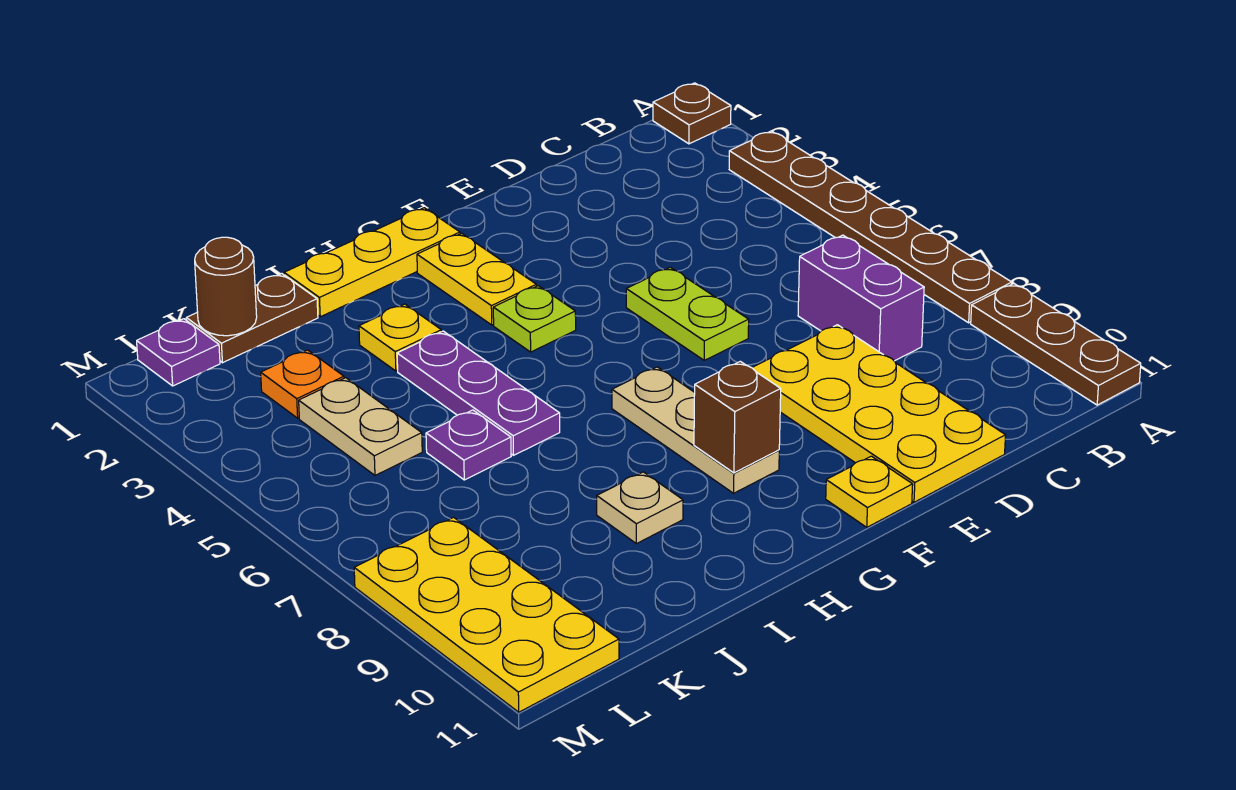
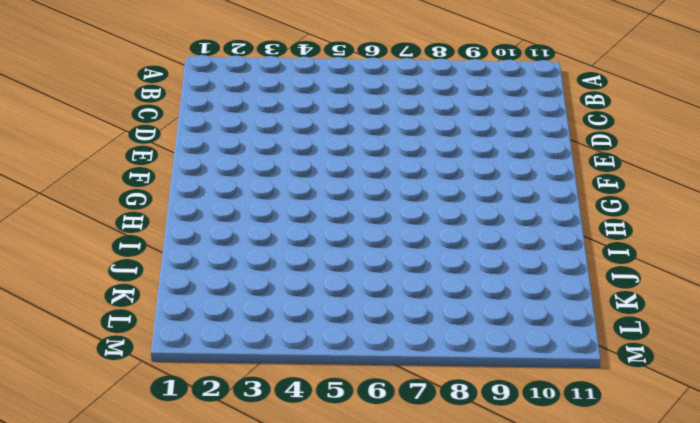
none -> brown plate A1 level 1
none -> brown plate A3:A8 level 1
none -> brown plate A9:A11 level 1

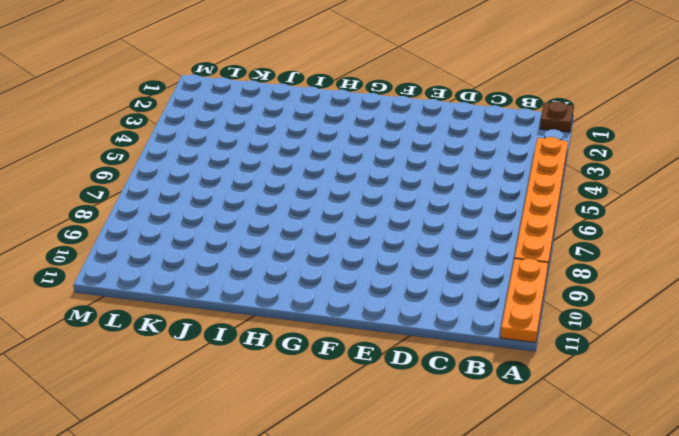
orange plate A3:A8 level 1 -> brown plate A3:A8 level 1
orange plate A9:A11 level 1 -> brown plate A9:A11 level 1
none -> purple brick C7:C8 level 1
none -> yellow plate D8:E11 level 1
none -> lime plate E5:E6 level 1

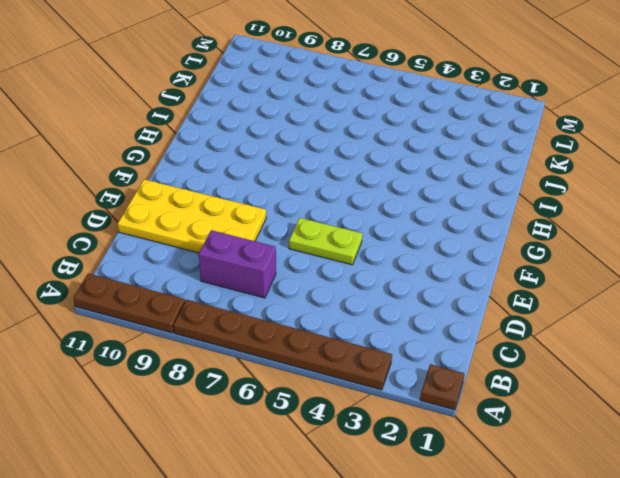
none -> yellow plate F11 level 1
none -> yellow plate G1:I1 level 1
none -> yellow plate G2:G3 level 1

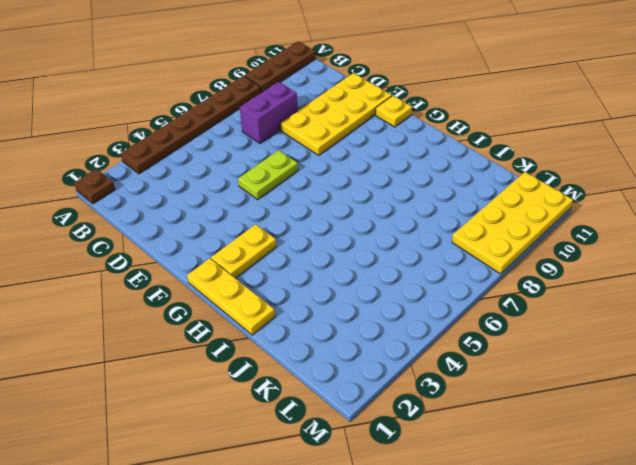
none -> lime plate G4 level 1
none -> tan plate G7:G9 level 1
none -> yellow plate I3 level 1

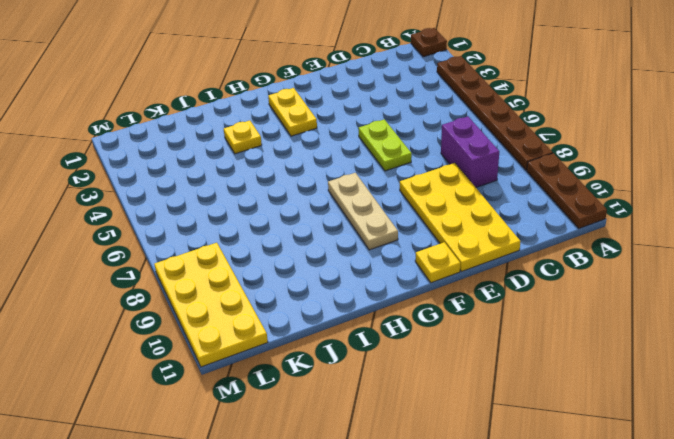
none -> yellow plate G1:I1 level 1
none -> lime plate G4 level 1
none -> purple plate I4:I6 level 1

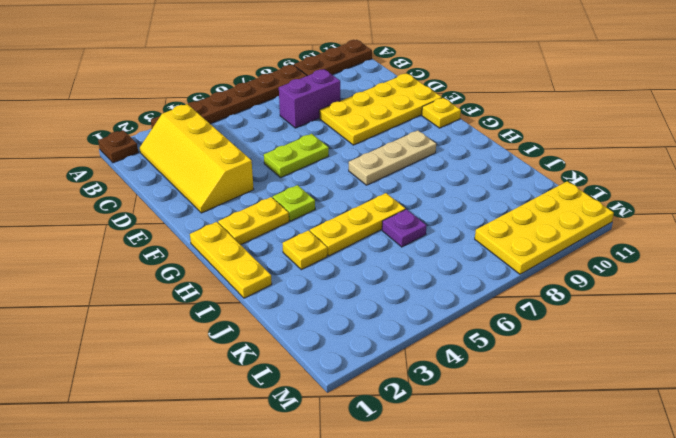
yellow slope B2:E3 level 1 top 3 -> none
yellow plate I4:I6 level 1 -> purple plate I4:I6 level 1
none -> tan plate I9 level 1
none -> brown plate J1:K1 level 1
none -> orange plate K3 level 1

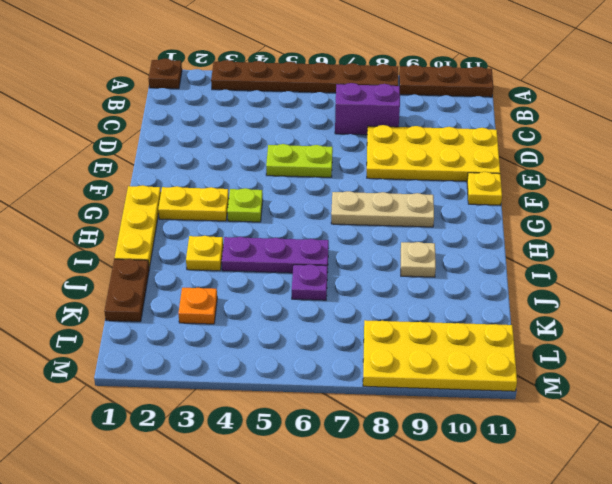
none -> tan plate K4:K5 level 1
none -> purple plate L1 level 1
none -> brown brick G9 level 2

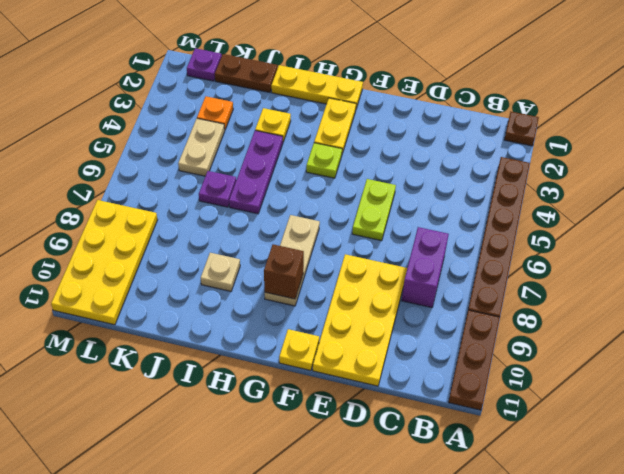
none -> brown round brick K1 level 2

